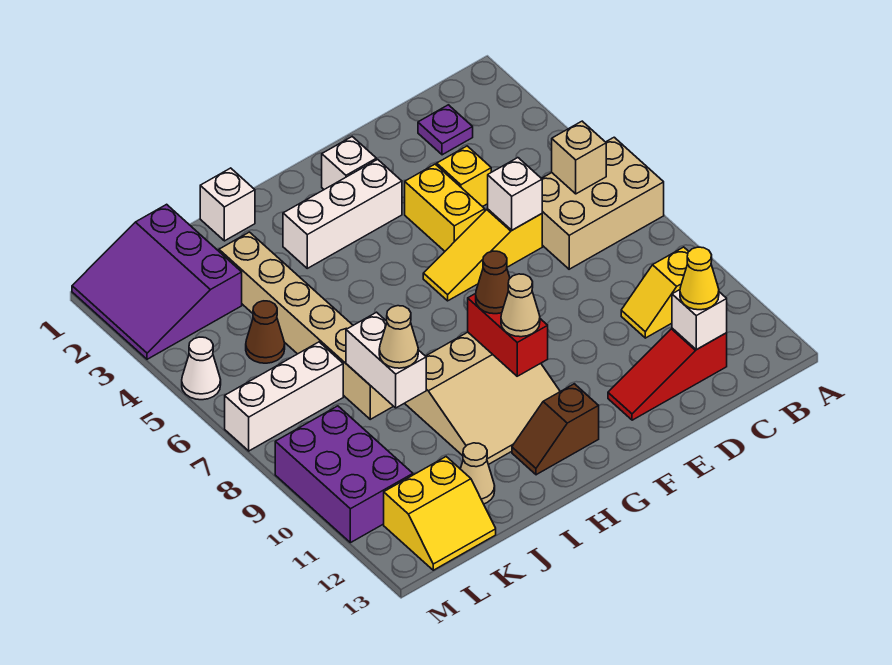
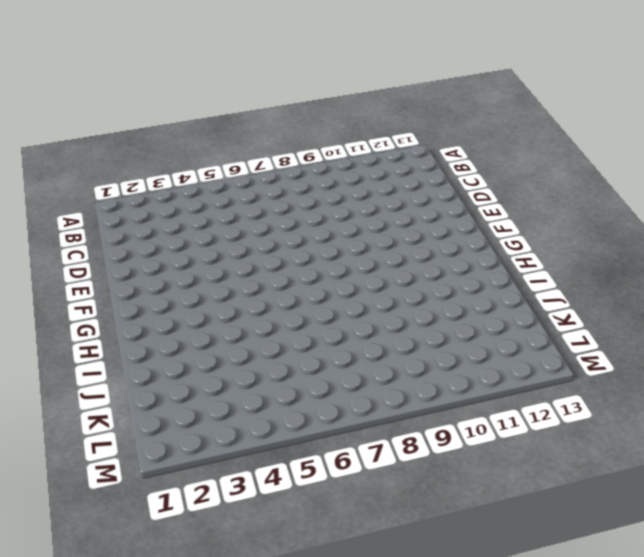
none -> tan brick A6:C7 level 1
none -> yellow slope B10:C10 level 1 top B
none -> purple plate C2 level 1

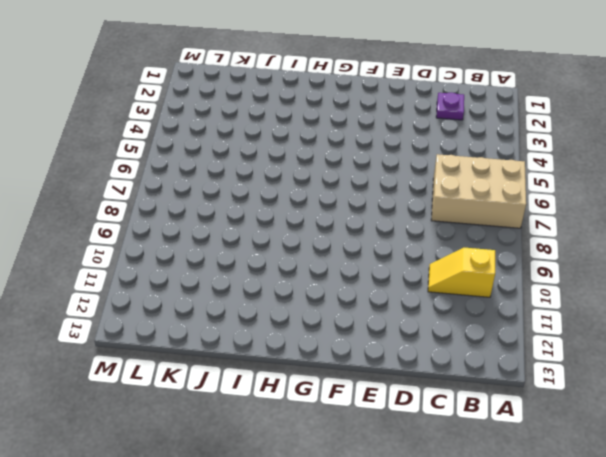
none -> red slope C12:E12 level 1 top C
none -> yellow brick D4 level 1
none -> yellow slope D6:F6 level 1 top D

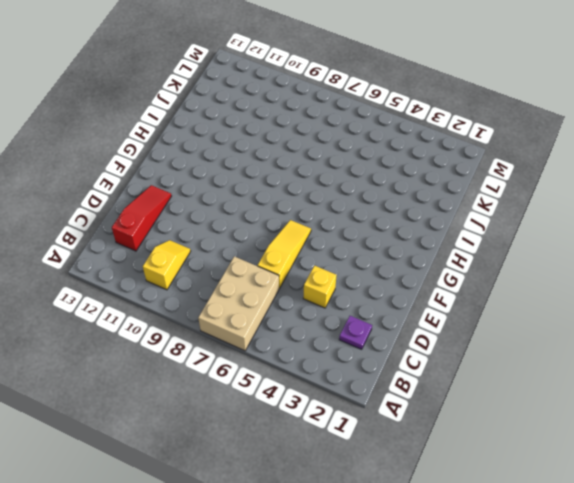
none -> yellow brick E4:E5 level 1
none -> white brick F2 level 1
none -> white brick F3:H3 level 1

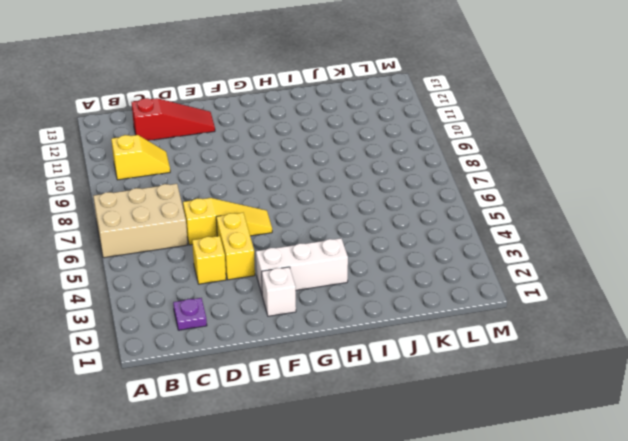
none -> tan slope G9:I11 level 1 top 9
none -> brown slope G12:H12 level 1 top G
none -> white brick I1 level 1

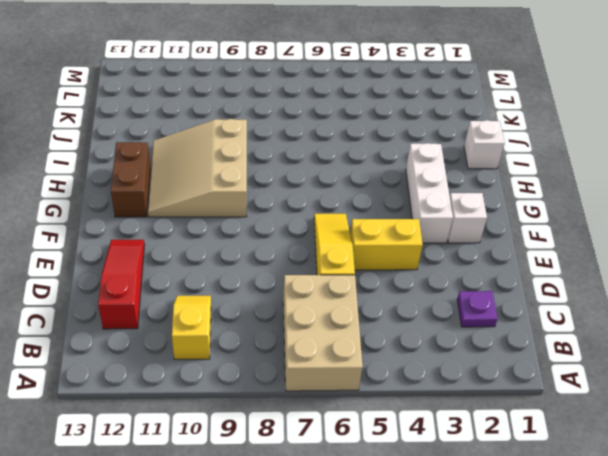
brown brick G12:H12 level 1 -> brown slope G12:H12 level 1 top G
none -> yellow brick D4 level 1
none -> tan brick J3:J8 level 1
none -> tan cone J12 level 1

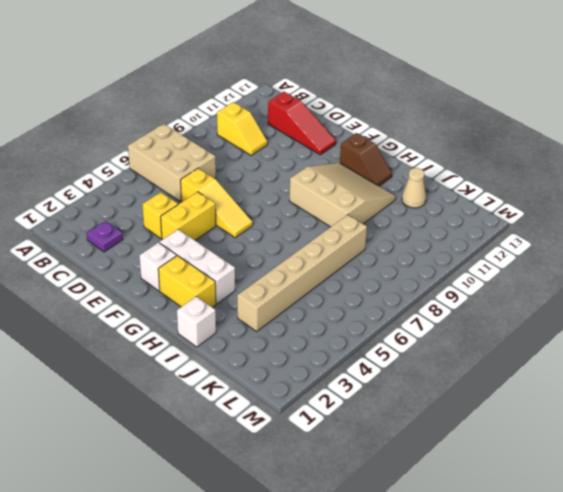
yellow brick G2:H2 level 1 -> none
none -> purple slope K1:M3 level 1 top K
none -> brown cone K5 level 1
none -> white brick K7:M7 level 1

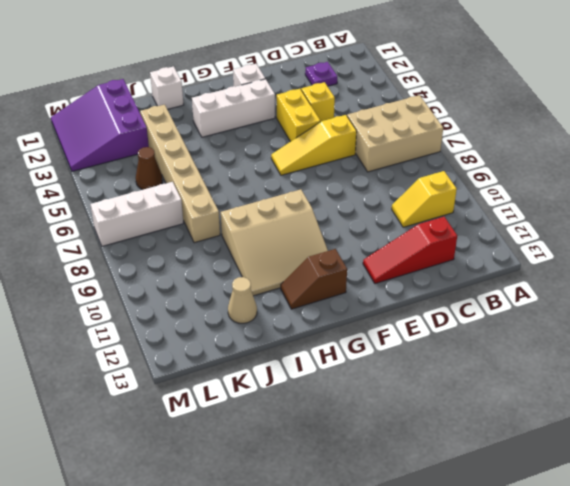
none -> yellow slope K12:L13 level 1 top 12
none -> purple brick L9:M11 level 1
none -> white cone M5 level 1

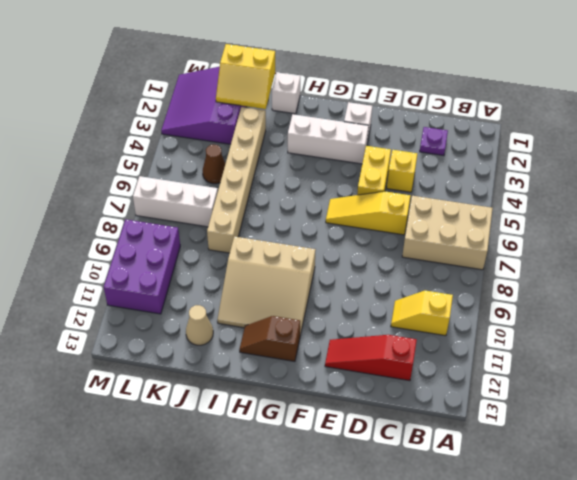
yellow slope J1:K2 level 2 top 1 -> yellow slope K12:L13 level 1 top 12
none -> white cone M5 level 1
none -> tan brick B6 level 2
none -> white brick C12 level 2

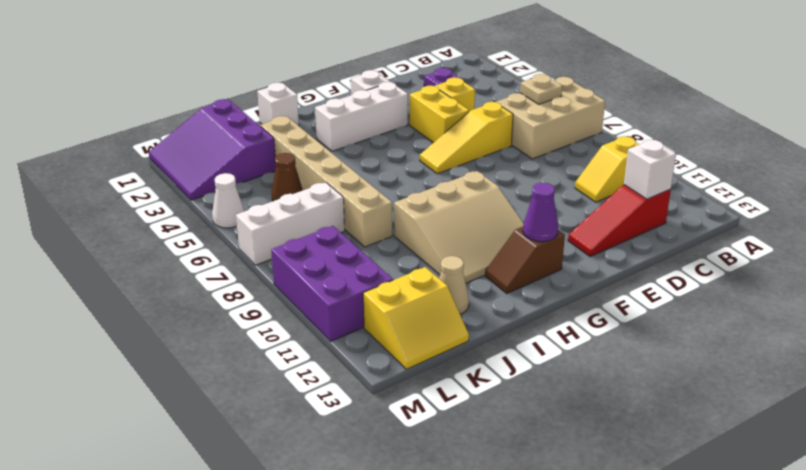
tan plate B6 level 2 -> tan brick B6 level 2
purple cone G12 level 2 -> none
none -> white brick D6 level 2
none -> red brick G9:G10 level 2
none -> white brick J8:J9 level 2

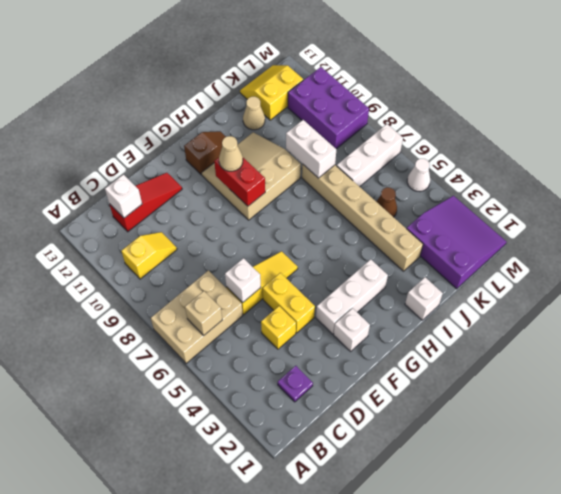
none -> yellow cone C12 level 3
none -> brown cone G9 level 3
none -> tan cone J9 level 3

